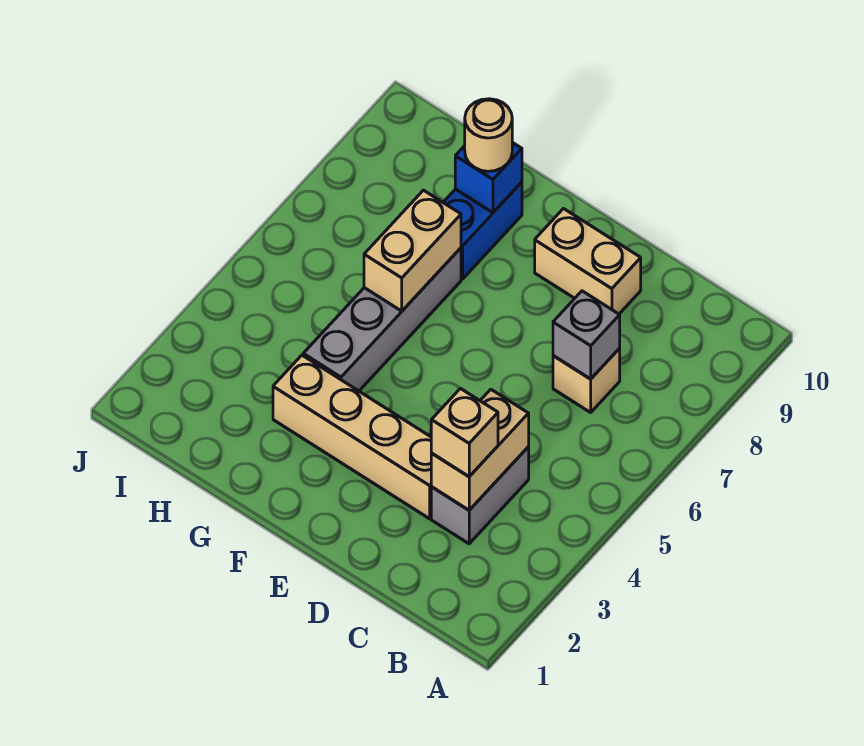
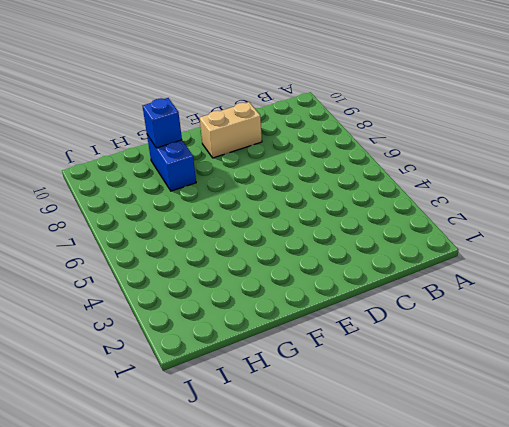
none -> grey brick C3:C4 level 1
none -> tan brick C7 level 1
none -> tan brick D3:G3 level 1

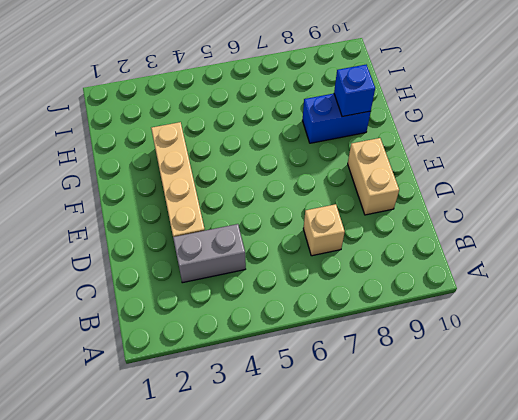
none -> grey brick G4:G7 level 1
none -> tan brick C3:C4 level 2
none -> grey brick C7 level 2

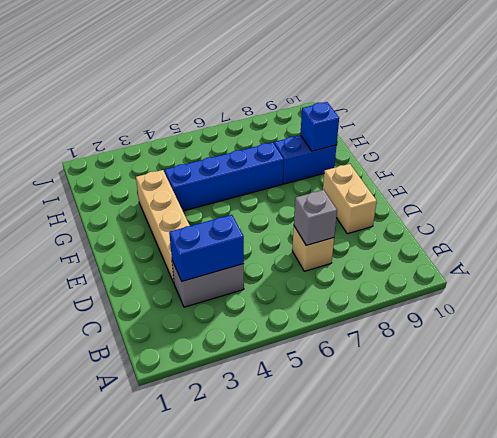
blue brick C3:C4 level 2 -> tan brick C3:C4 level 2
blue brick G4:G7 level 1 -> grey brick G4:G7 level 1
none -> tan brick G6:G7 level 2
none -> tan brick C3 level 3
none -> tan round brick G9 level 3

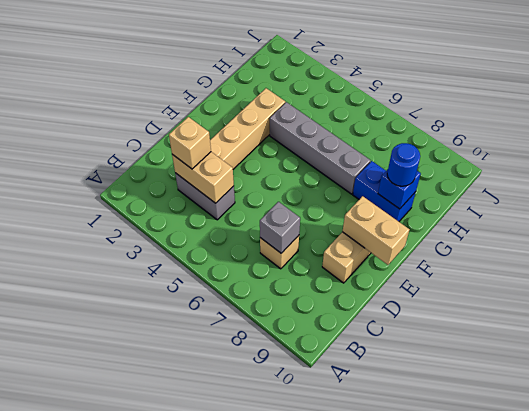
tan brick E9:E10 level 2 -> tan brick G6:G7 level 2
blue round brick G9 level 3 -> tan round brick G9 level 3

